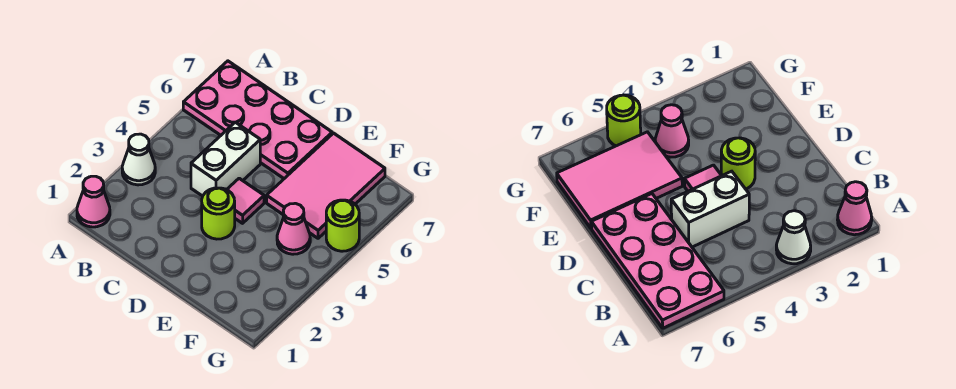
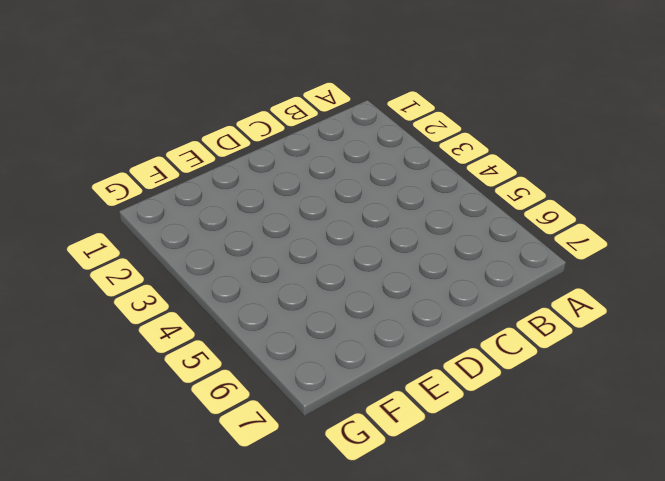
none -> pink cone A1 level 1
none -> white cone A3 level 1

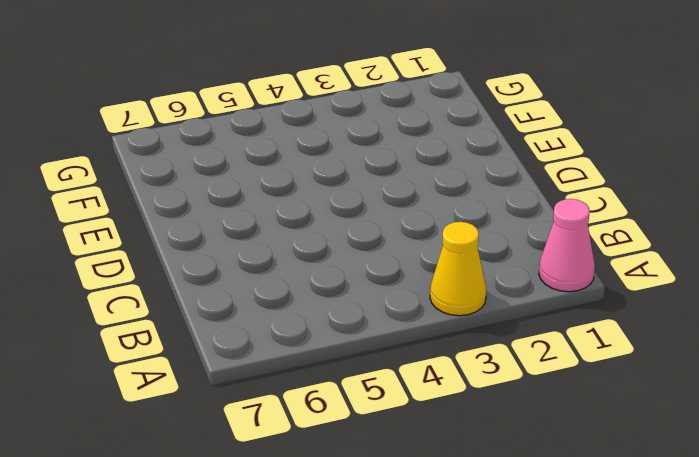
yellow cone A3 level 1 -> white cone A3 level 1
none -> pink plate A6:D7 level 1
none -> white brick C4:C5 level 1

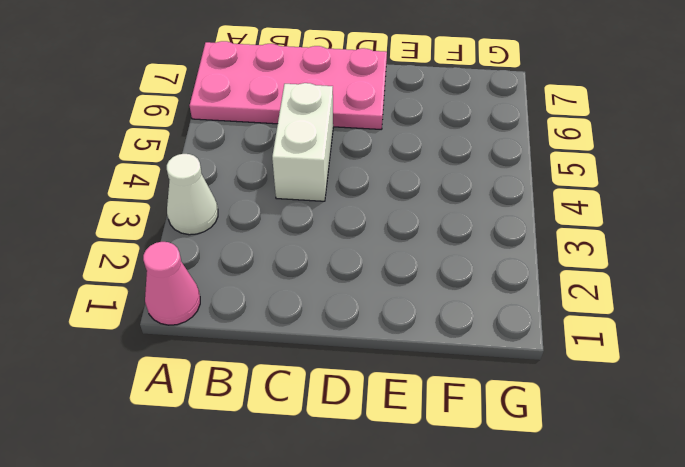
none -> lime round brick D3 level 1
none -> pink tile D4 level 1

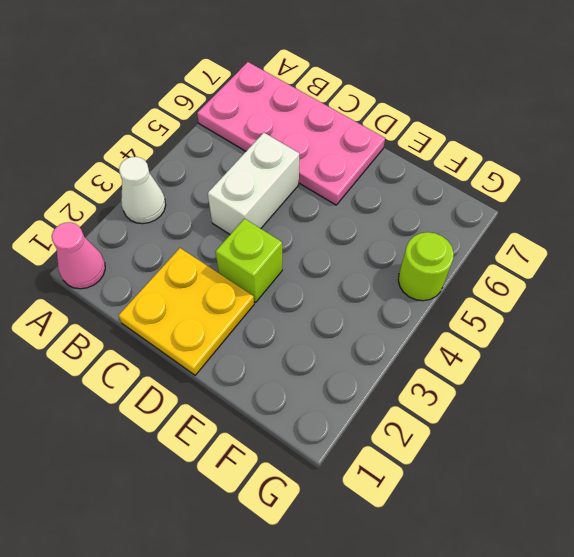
yellow plate C1:D2 level 1 -> none
lime brick D3 level 1 -> lime round brick D3 level 1
none -> pink tile D4 level 1
none -> pink tile E5:F7 level 1

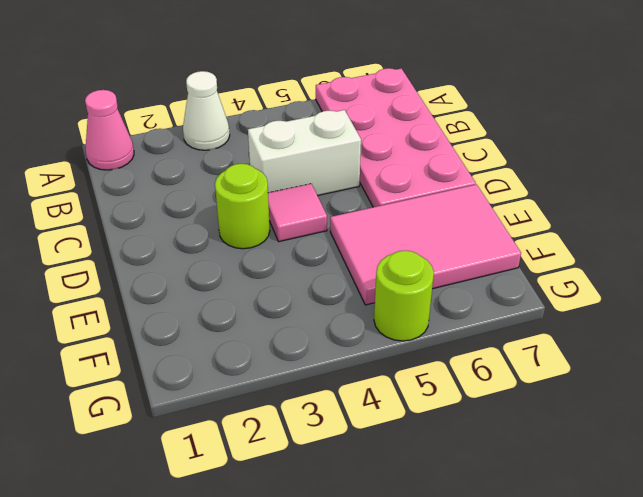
none -> pink cone F4 level 1

